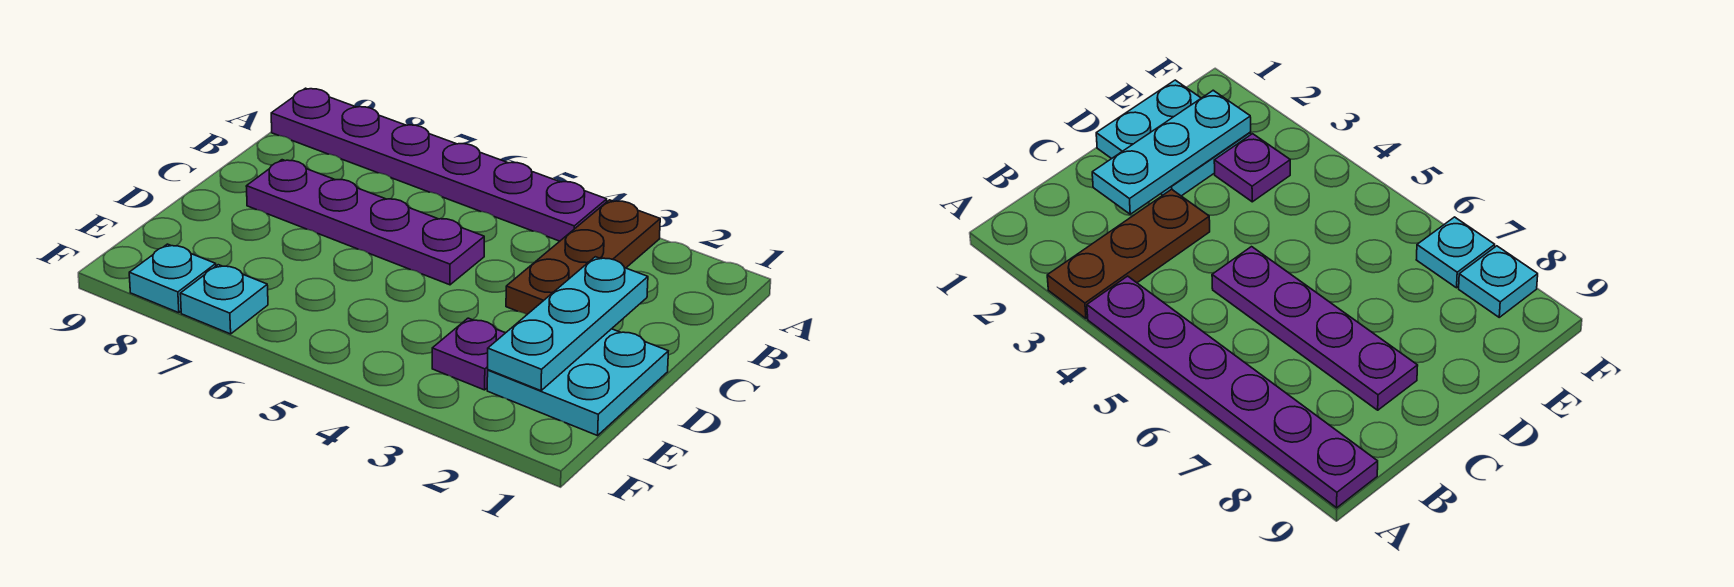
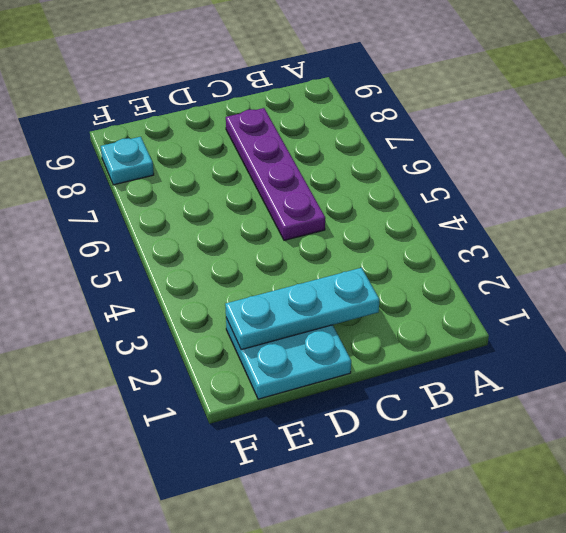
none -> brown plate A3:C3 level 1
none -> purple plate A4:A9 level 1

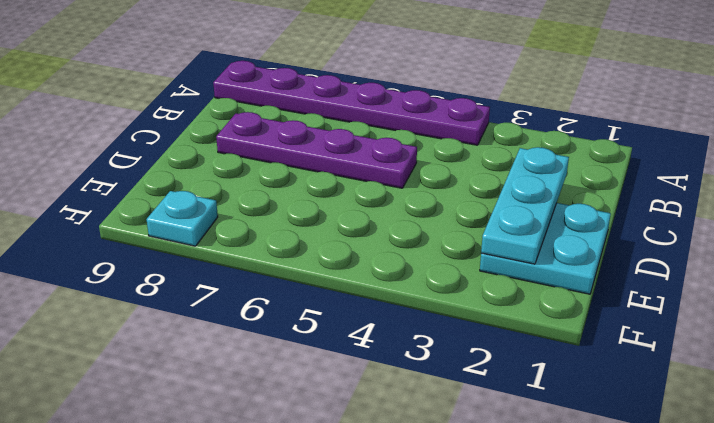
none -> brown plate A3:C3 level 1
none -> purple plate E3 level 1

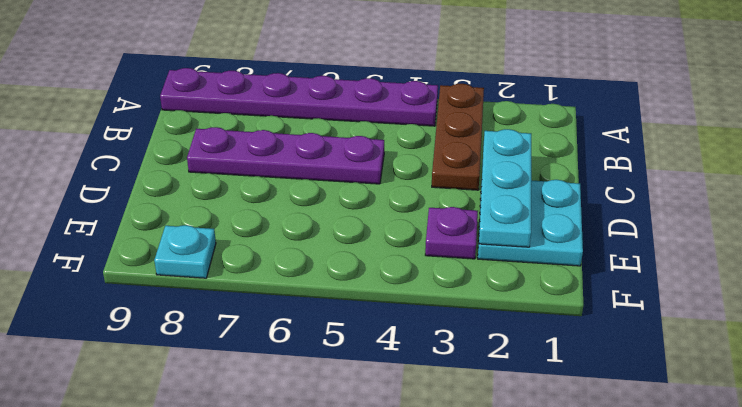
none -> cyan plate F7 level 1

